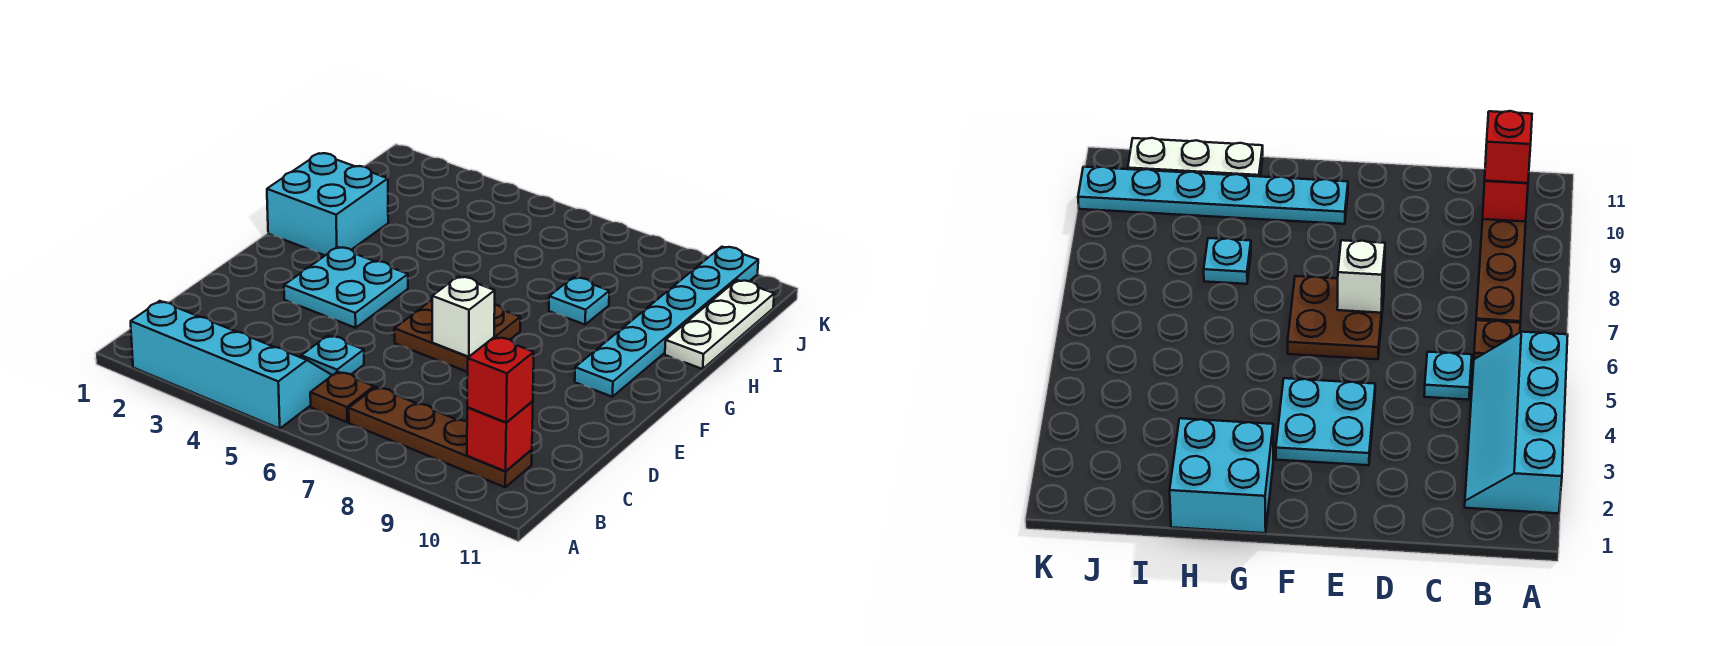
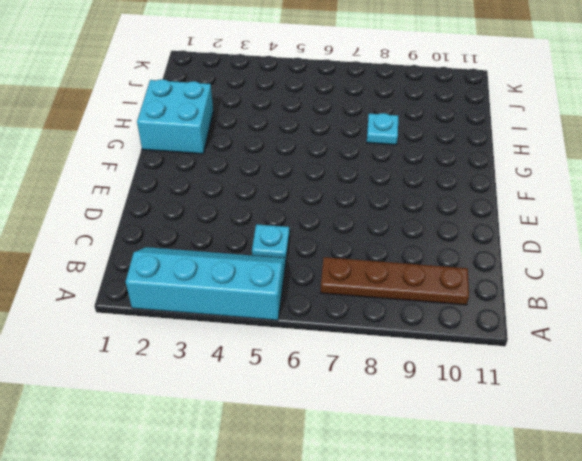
none -> brown plate B6 level 1
none -> cyan plate E3:F4 level 1
none -> brown plate E6:F7 level 1

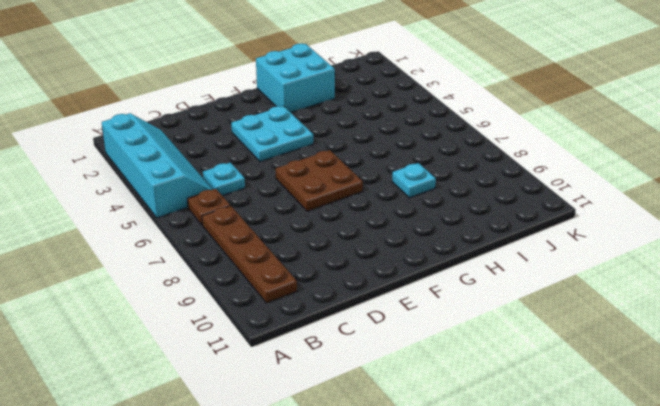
none -> cyan plate F10:K10 level 1
none -> white plate H11:J11 level 1
none -> red brick B10 level 2

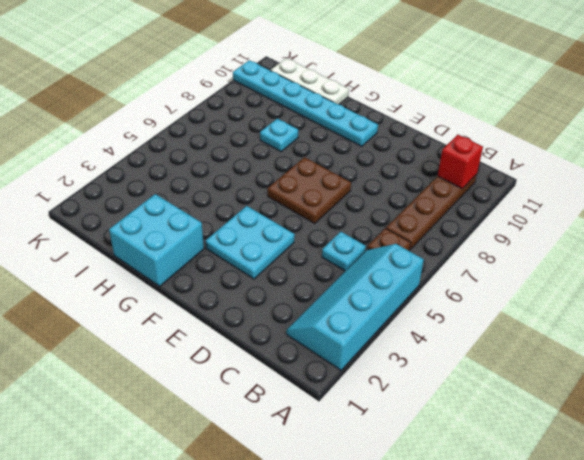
none -> white brick E7 level 2
none -> red brick B10 level 3

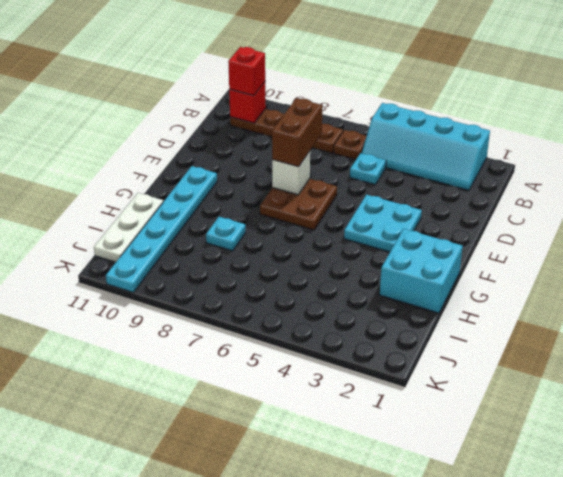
brown brick D7:E7 level 3 -> none

